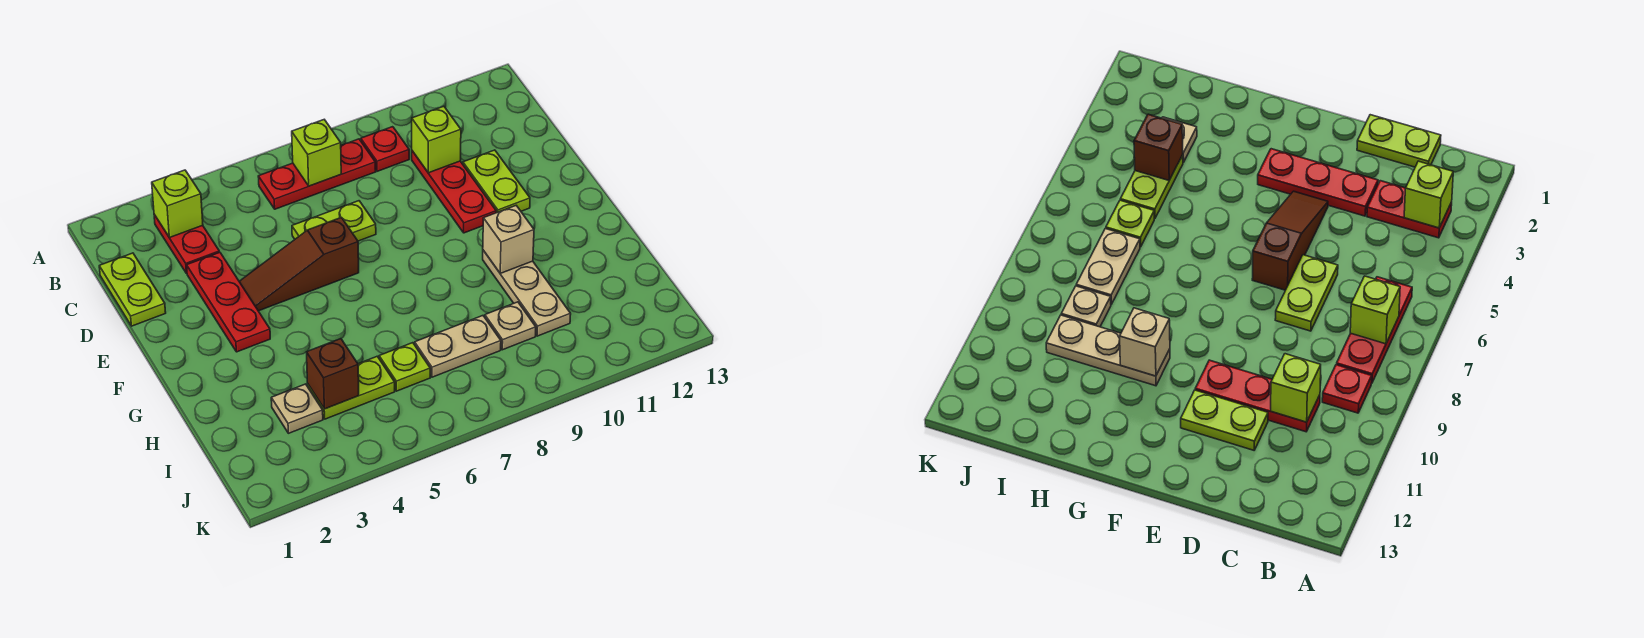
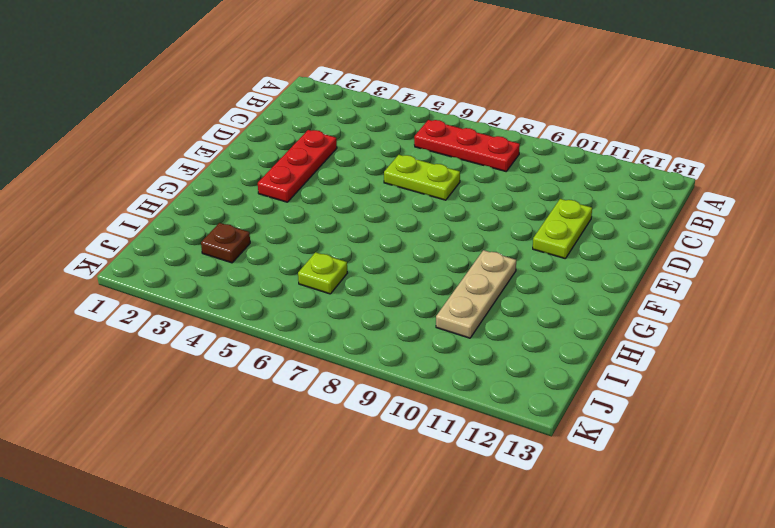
brown plate I3 level 1 -> tan plate I3 level 1
none -> red plate B3:C3 level 1
none -> red plate B9 level 1
none -> lime plate C1:D1 level 1

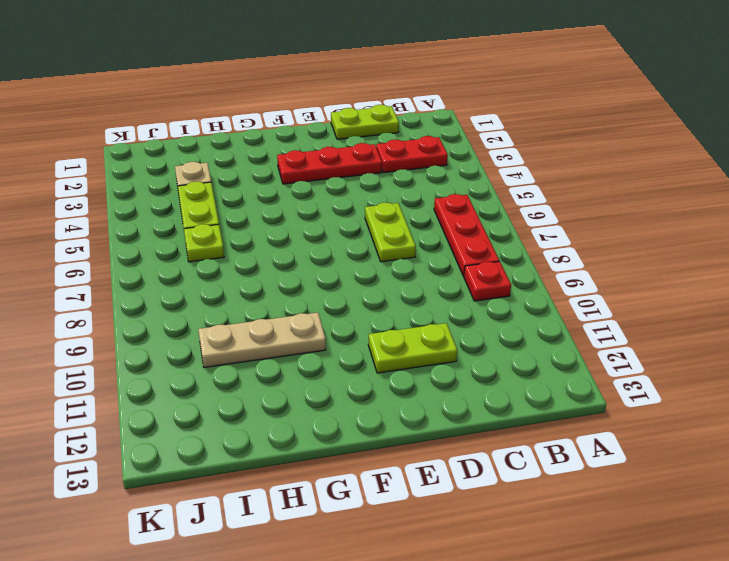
none -> red plate C10:E10 level 1
none -> brown slope E4:E6 level 1 top 6
none -> tan plate I7:I8 level 1

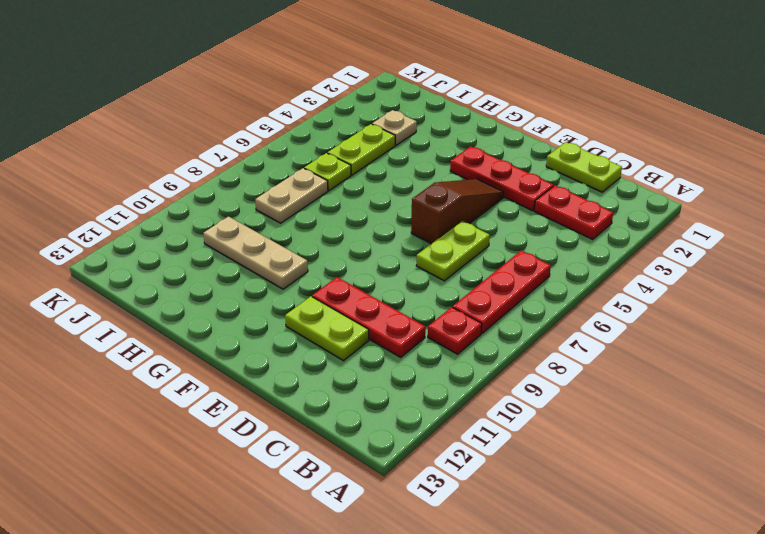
none -> tan plate I9 level 1
none -> lime brick B3 level 2
none -> lime brick B7 level 2

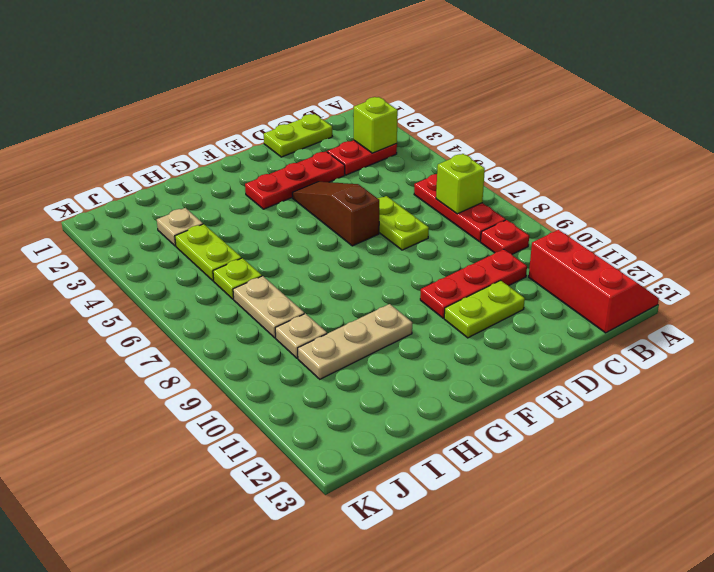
red slope A11:B13 level 1 top B -> none
none -> lime brick C10 level 2
none -> tan brick G10 level 2
none -> brown brick I4 level 2

